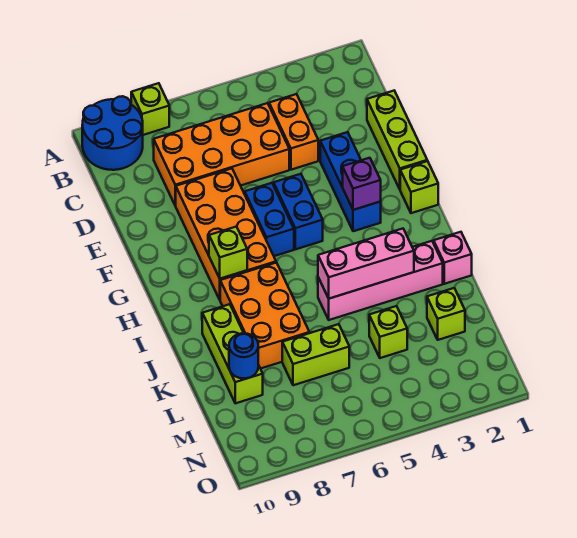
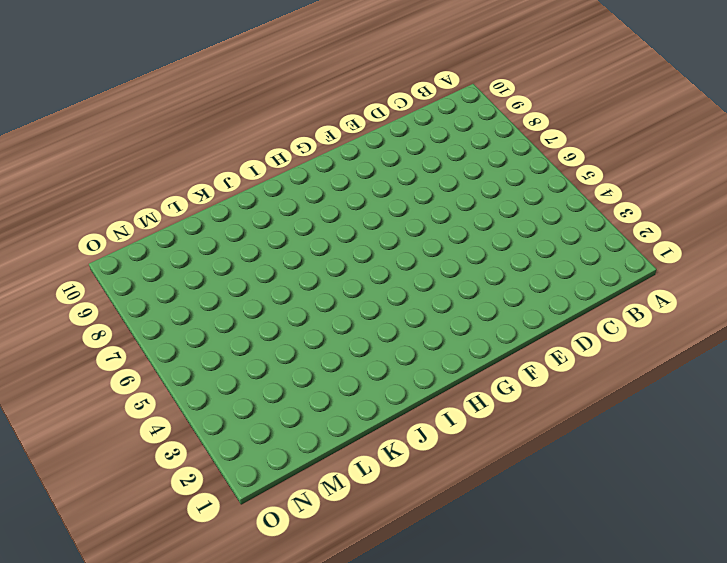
none -> lime brick A8 level 1
none -> blue round brick A9:B10 level 1
none -> orange brick C4:D4 level 1

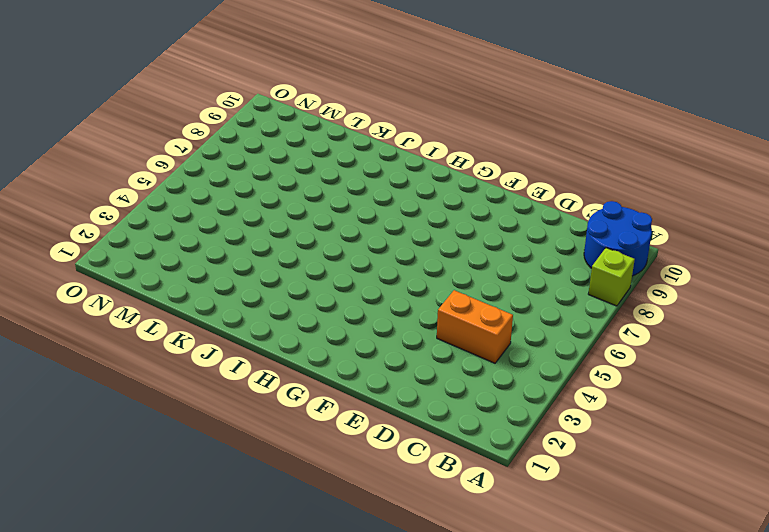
none -> orange brick C5:D8 level 1
none -> lime brick D1:F1 level 1
none -> blue brick E3:G3 level 1

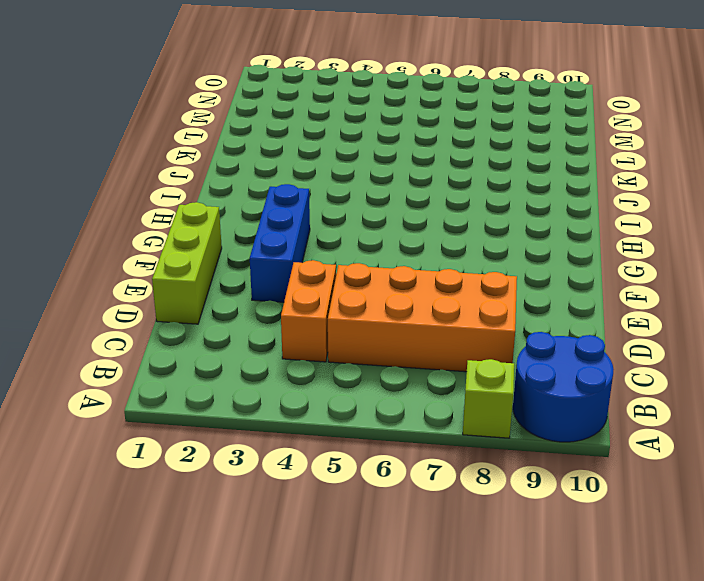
none -> orange brick E7:H8 level 1
none -> blue brick F5:G5 level 1
none -> blue brick F6:G6 level 1

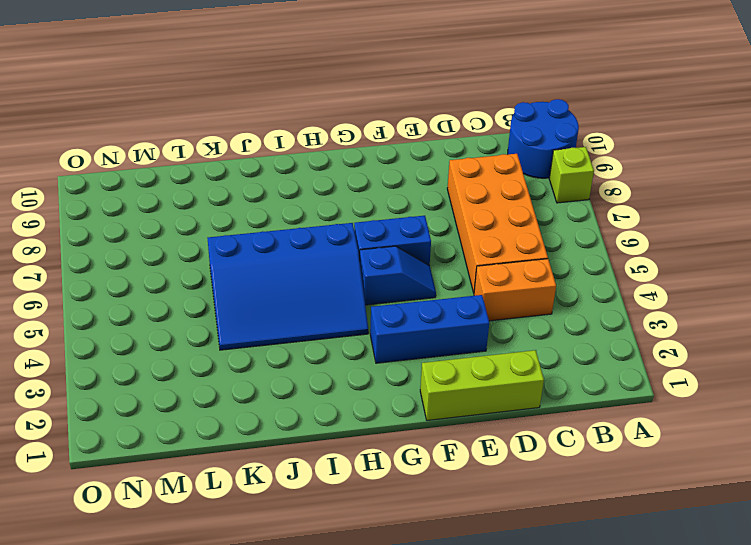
blue slope F5:G5 level 1 top G -> blue brick F5:G5 level 1
blue slope H4:K6 level 1 top 6 -> pink brick J2:J5 level 1
none -> orange brick E7:H8 level 1
none -> lime brick G1 level 1
none -> orange brick I7:K8 level 1

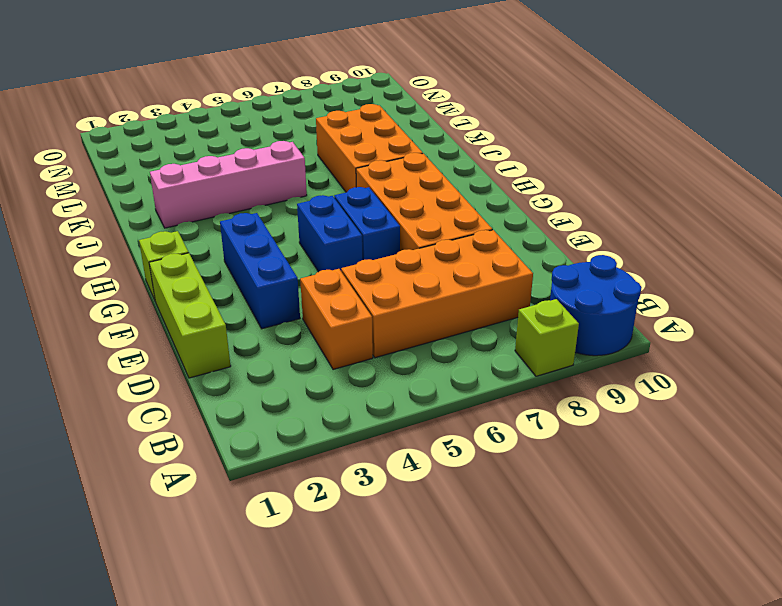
none -> pink brick J1 level 1
none -> lime brick J9:L9 level 1
none -> lime brick L2 level 1

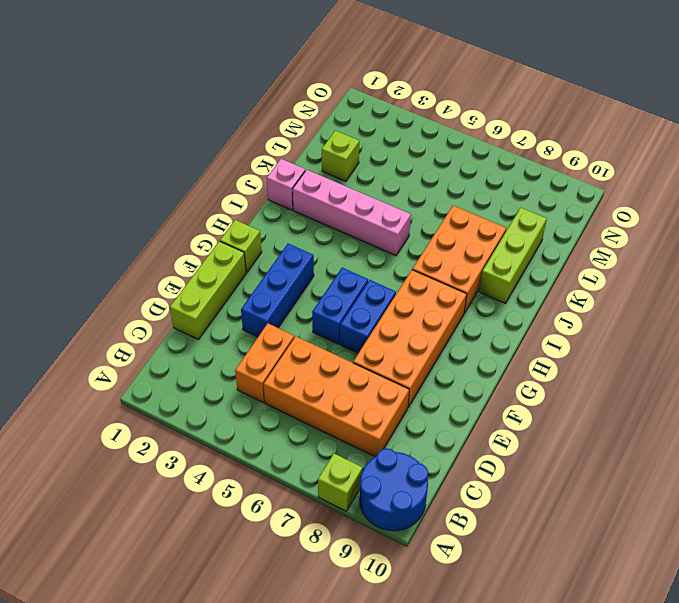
none -> lime brick L4 level 1
none -> lime brick L6:L7 level 1
none -> purple brick G3 level 2

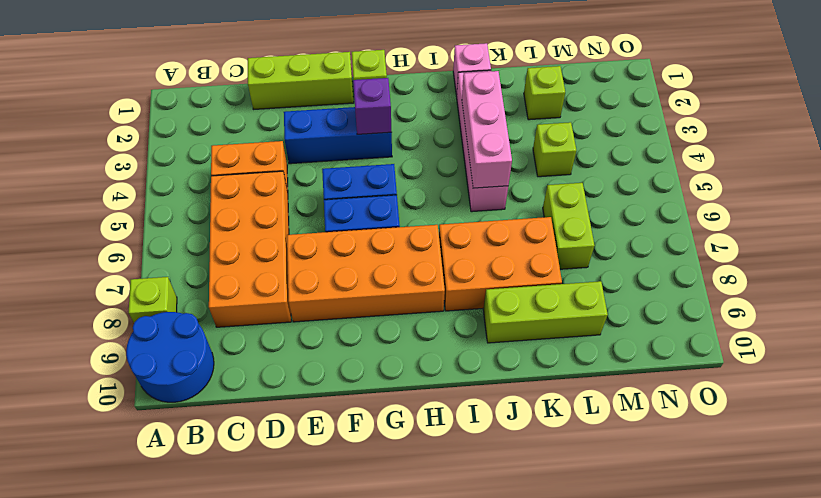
none -> lime brick H8 level 2
none -> blue round brick L9 level 2

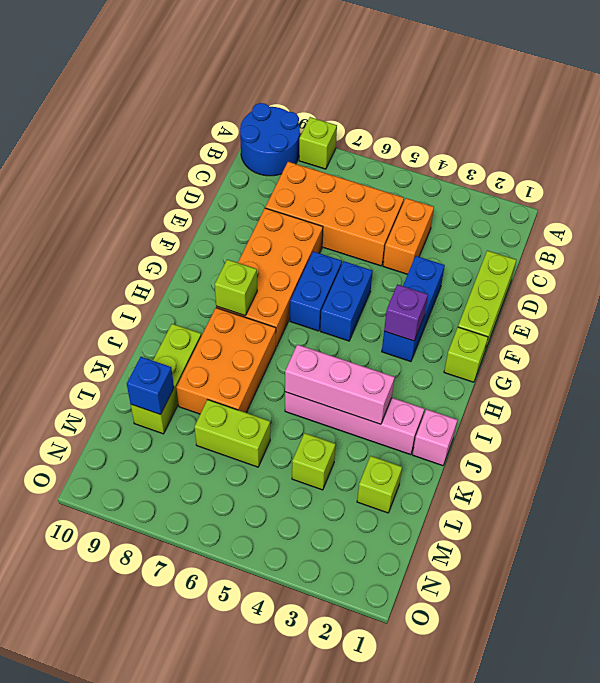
blue brick L9 level 2 -> blue round brick L9 level 2

